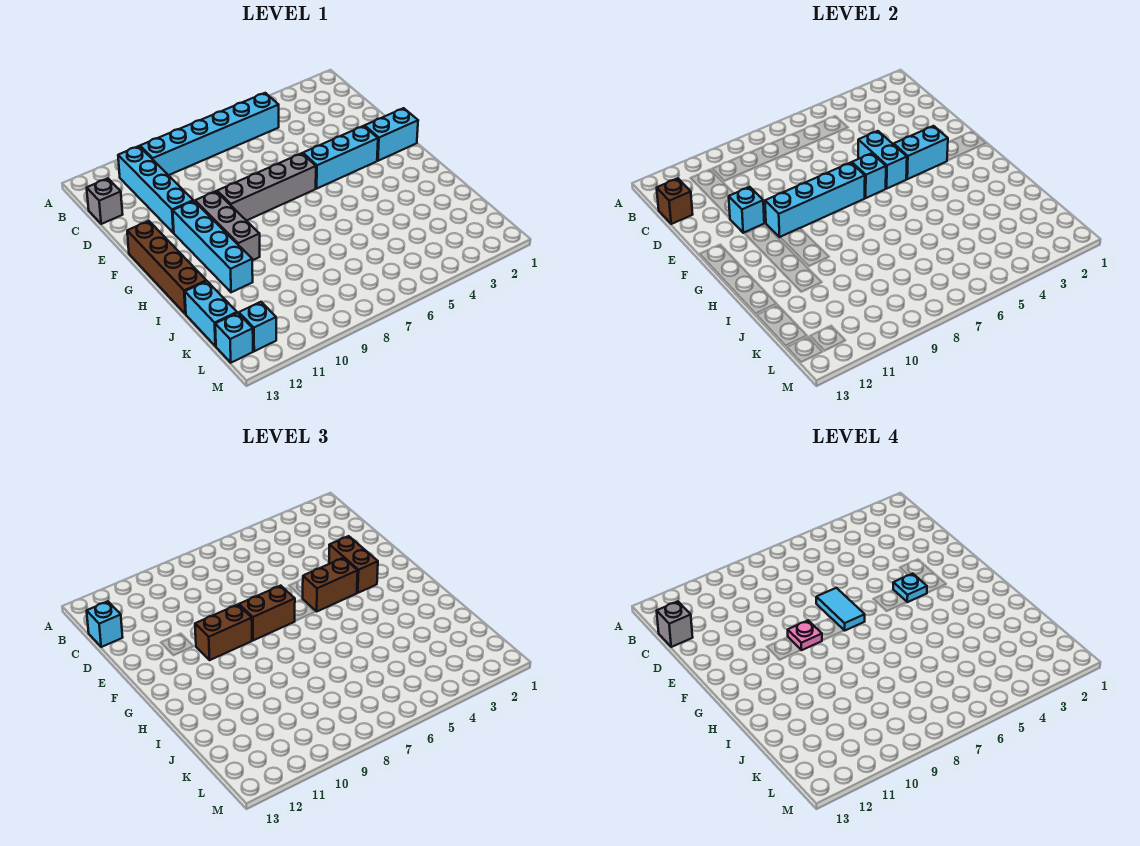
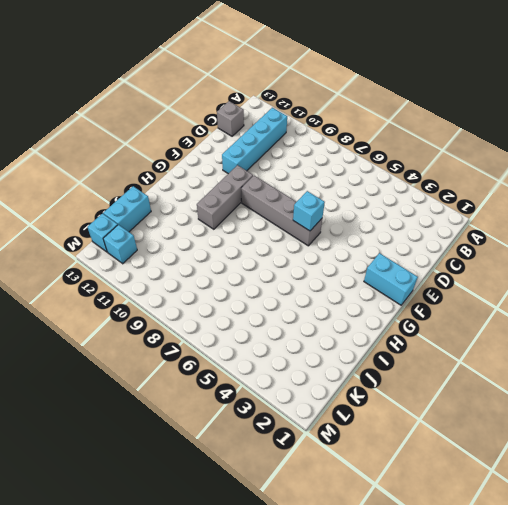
none -> cyan brick B5:B10 level 1
none -> cyan brick F3:F5 level 1
none -> cyan brick F11:I11 level 1

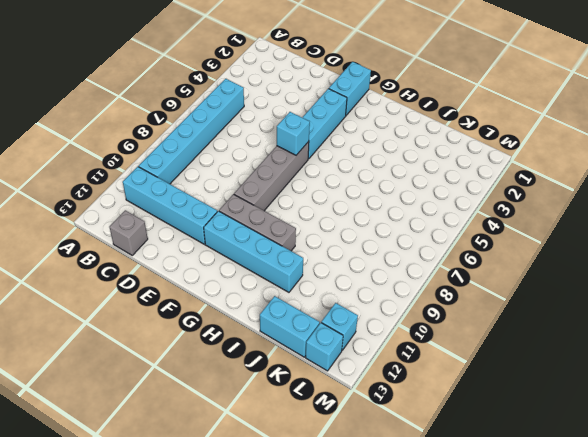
none -> brown brick F13:I13 level 1
none -> brown brick C13 level 2
none -> cyan brick E5:F5 level 2

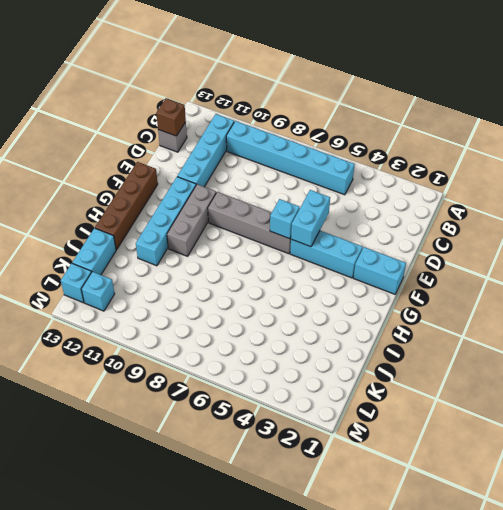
none -> cyan brick E11 level 2
none -> cyan brick F3:F4 level 2
none -> cyan brick F7:F10 level 2

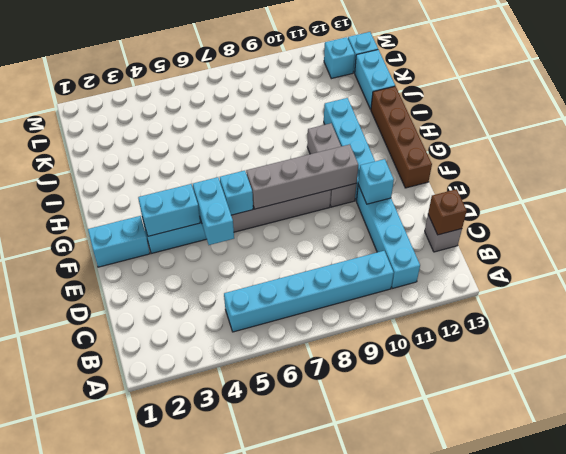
grey brick F7:F10 level 2 -> cyan brick F7:F10 level 2
none -> cyan brick C13 level 3
none -> brown brick E3:F3 level 3
none -> brown brick F4:F5 level 3

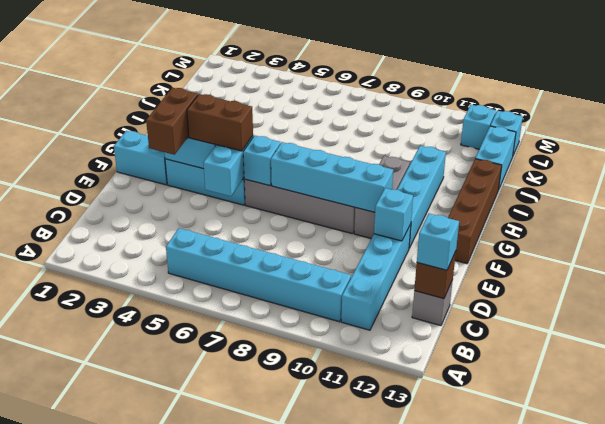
none -> brown brick F7:F8 level 3
none -> brown brick F9:F10 level 3
none -> grey brick C13 level 4

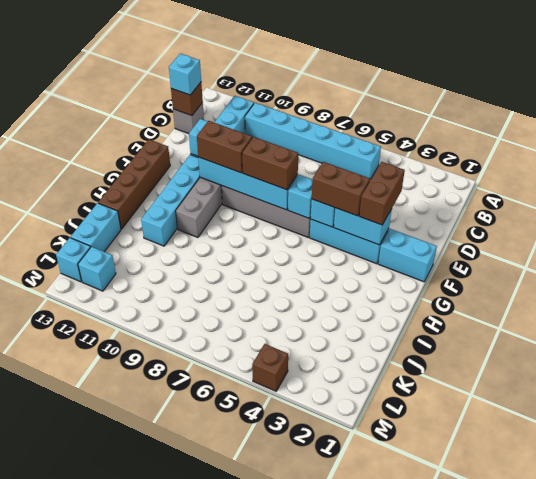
brown brick M4 level 1 -> none
none -> grey brick C13 level 4
none -> cyan tile E7:F7 level 4
none -> cyan plate F4 level 4

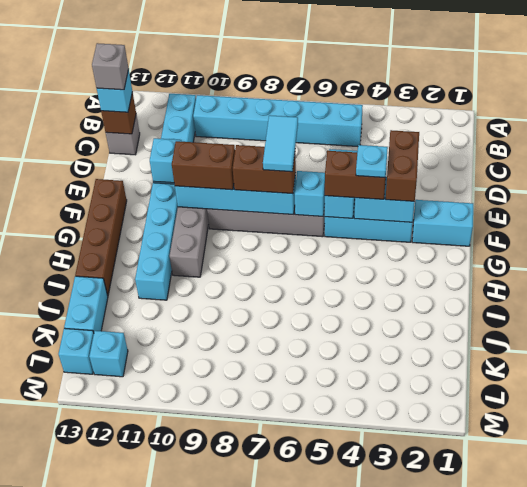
none -> pink plate F9 level 4

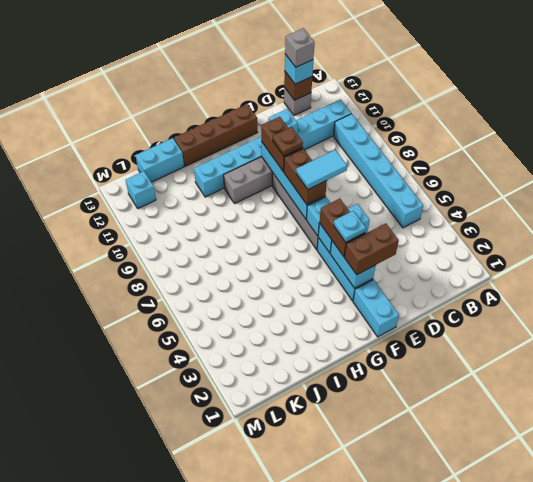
brown plate F9 level 4 -> pink plate F9 level 4
none -> cyan brick L13 level 1

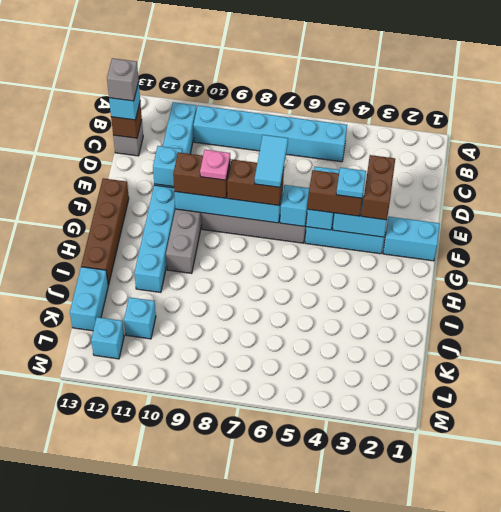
cyan brick K11 level 1 -> cyan brick L13 level 1

